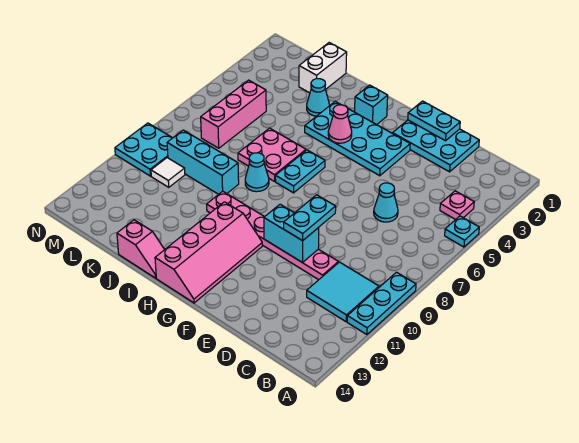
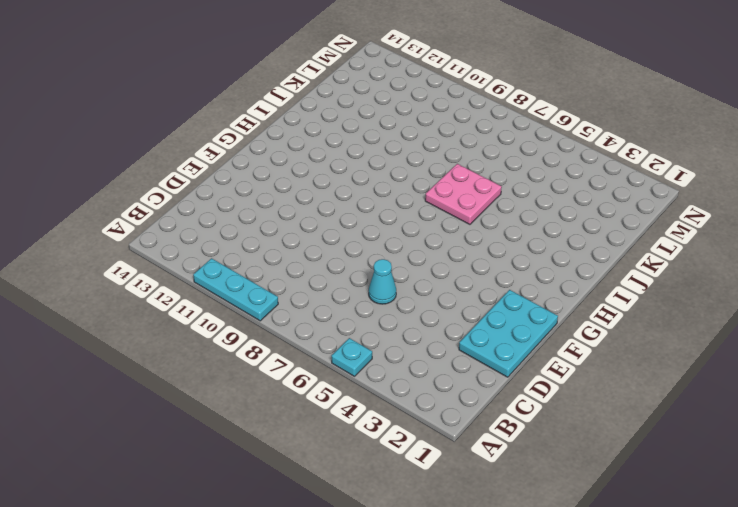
none -> pink plate B4 level 1
none -> cyan tile B10:C11 level 1
none -> pink plate D10:I10 level 1

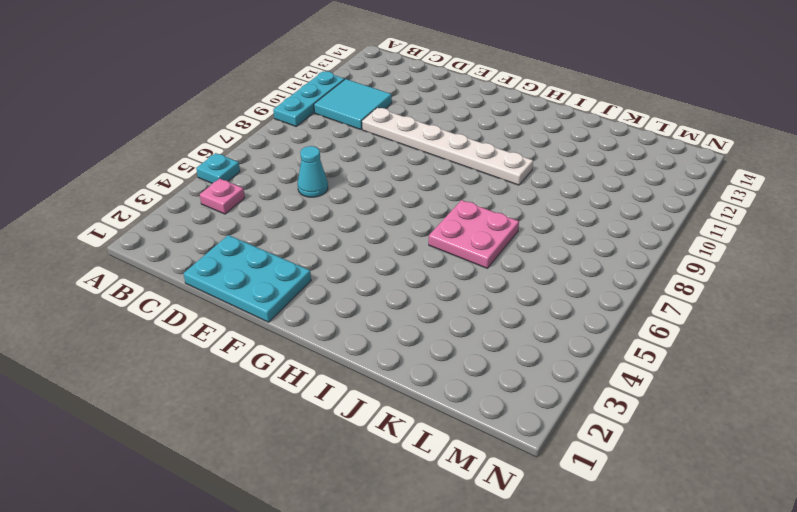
white plate D10:I10 level 1 -> pink plate D10:I10 level 1
none -> cyan plate F3:I4 level 1
none -> pink slope G11:H14 level 1 top H
none -> cyan brick H2 level 1

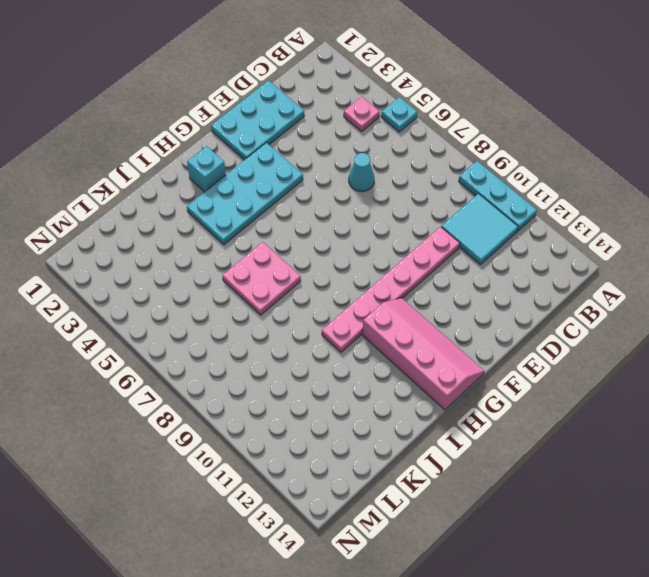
none -> cyan plate H6:H7 level 1
none -> cyan cone I8 level 1
none -> pink slope I14:J14 level 1 top J

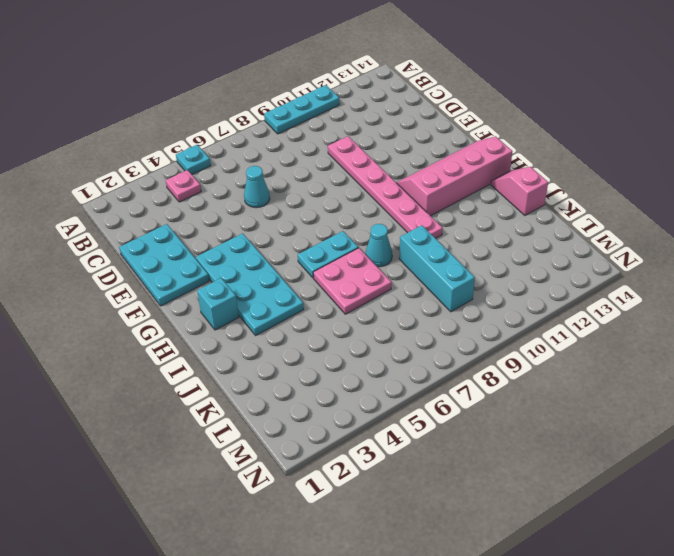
none -> cyan tile B10:C11 level 1
none -> cyan cone J3 level 1
none -> white brick K1:K2 level 1

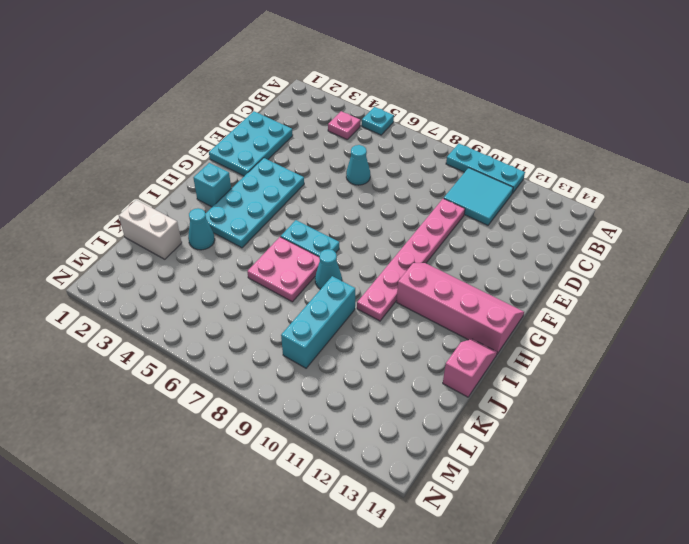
none -> pink brick L5:L7 level 1
none -> white tile L10 level 1
none -> cyan plate M9:N10 level 1

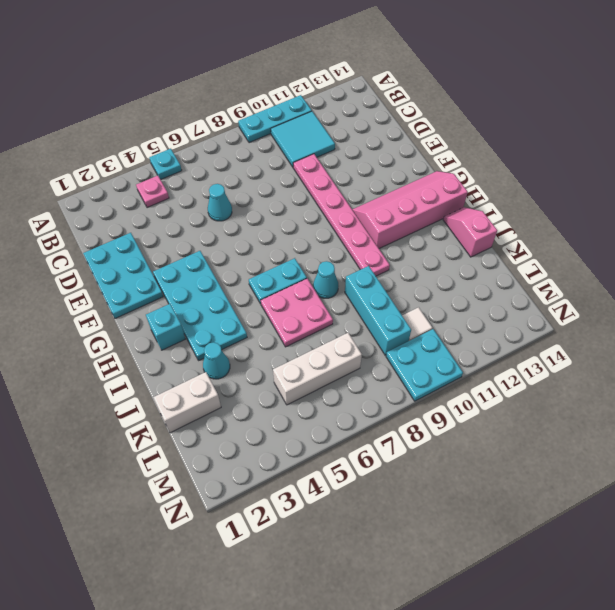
white brick L5:L7 level 1 -> pink brick L5:L7 level 1
none -> cyan plate E1:F1 level 2
none -> cyan brick E10:F10 level 2
none -> pink cone H4 level 2

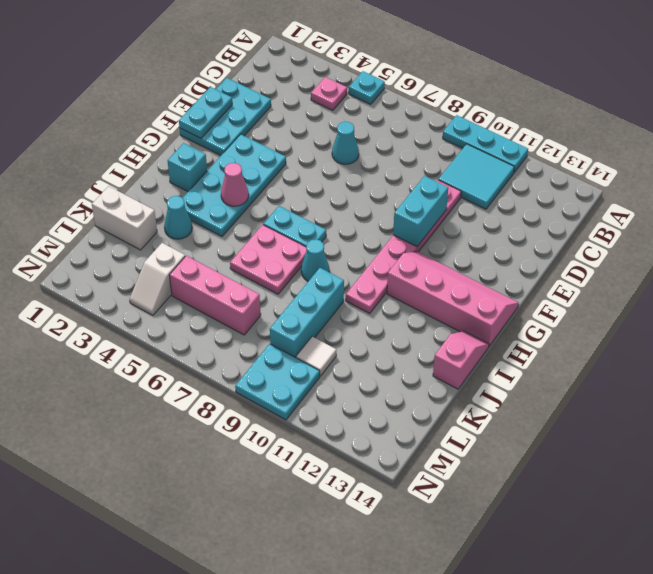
white slope L4:M4 level 1 top L -> none
none -> cyan plate E9:E10 level 3

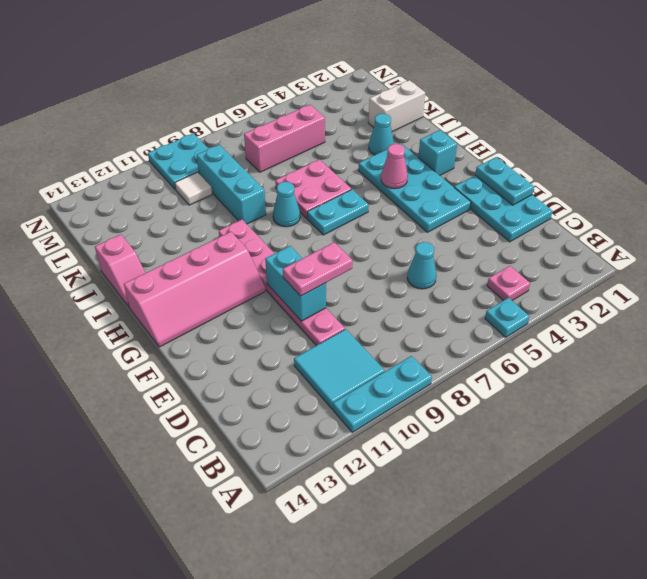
pink plate E9:E10 level 3 -> cyan plate E9:E10 level 3

